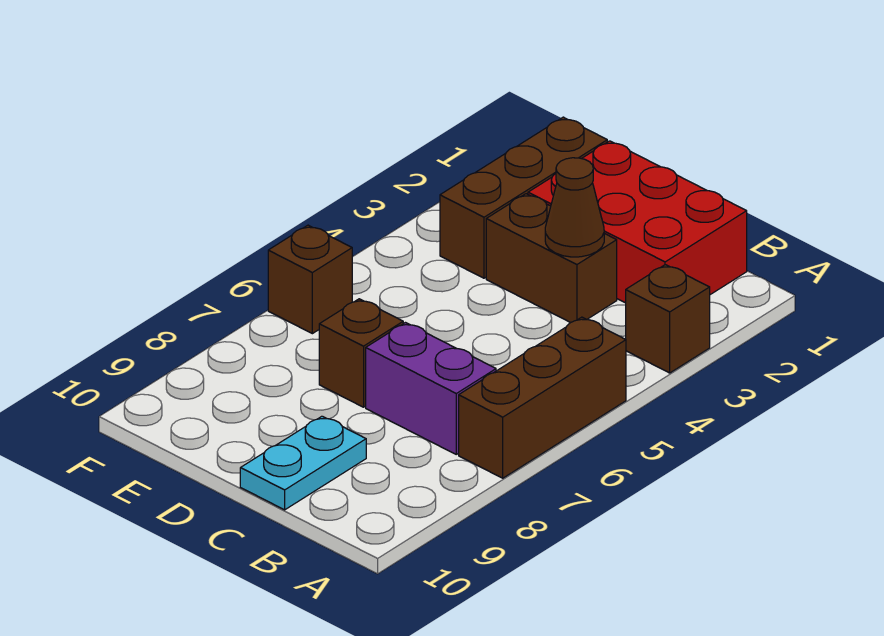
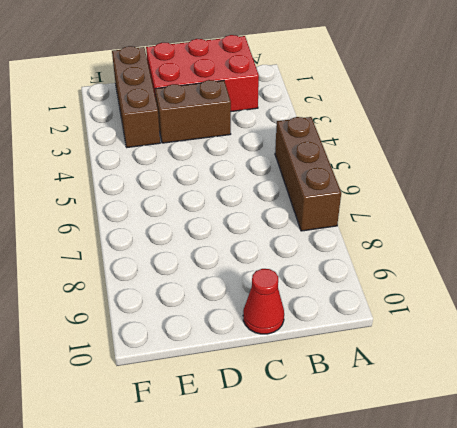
red cone C10 level 1 -> cyan plate C9:C10 level 1
none -> brown brick A3 level 1
none -> purple brick B7:C7 level 1

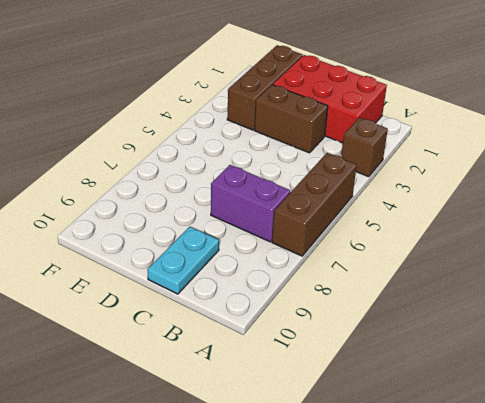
none -> brown brick D7 level 1
none -> brown brick F6 level 1

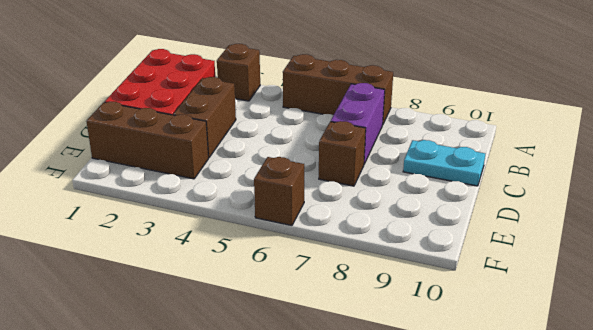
none -> brown cone C3 level 2

